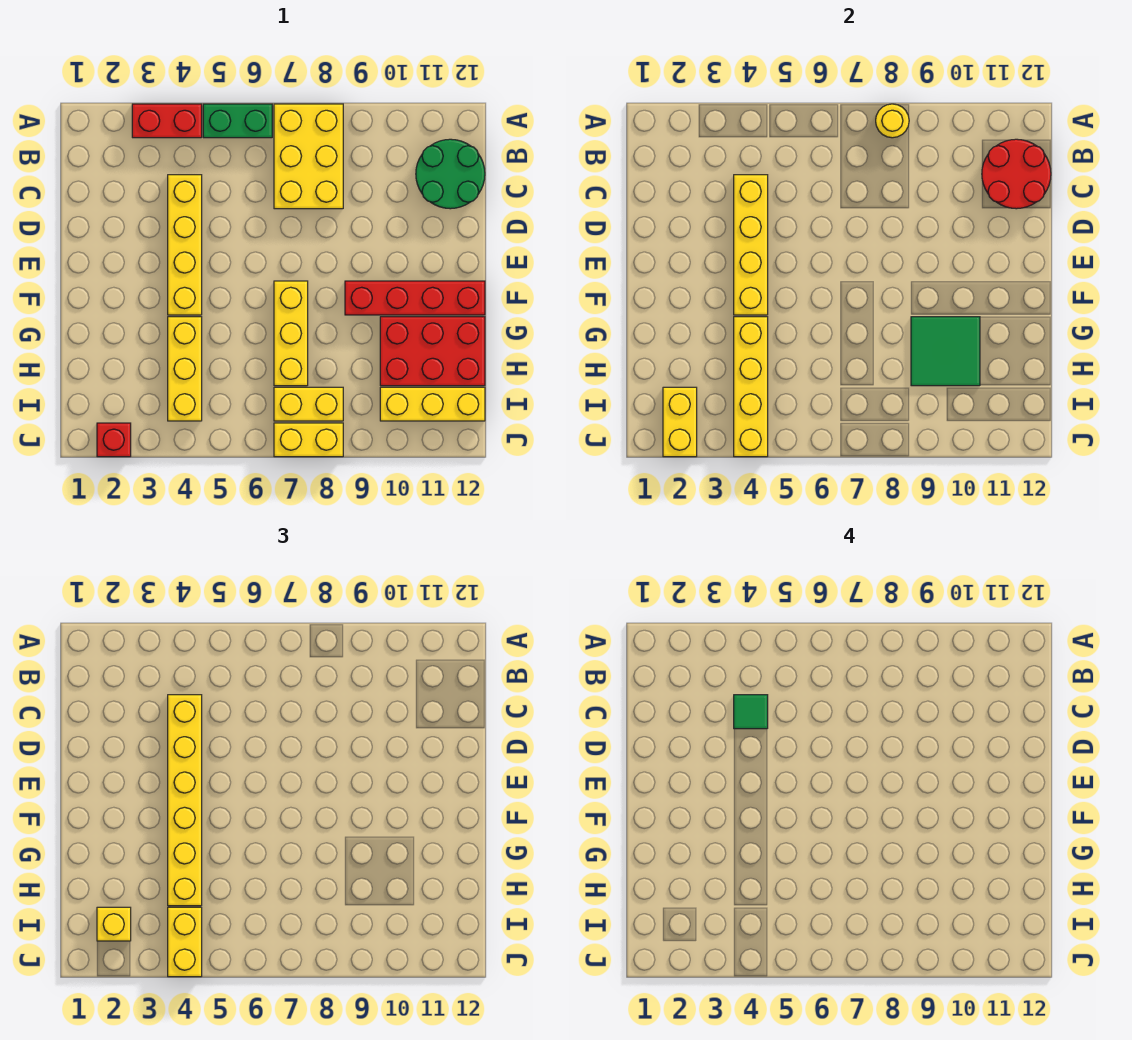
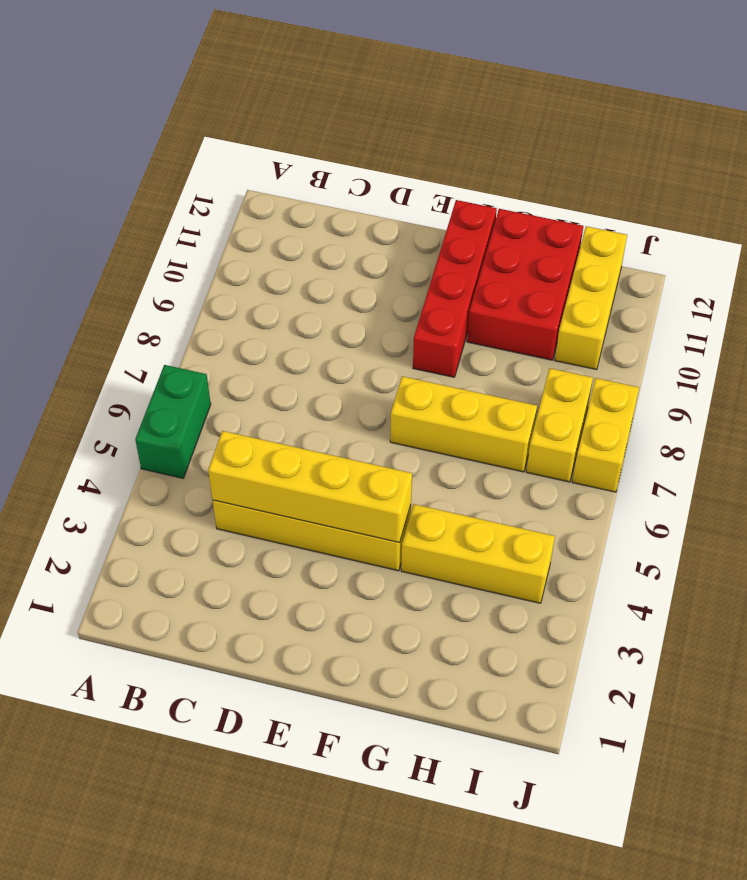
none -> red brick A3:A4 level 1
none -> yellow brick A7:C8 level 1
none -> green round brick B11:C12 level 1

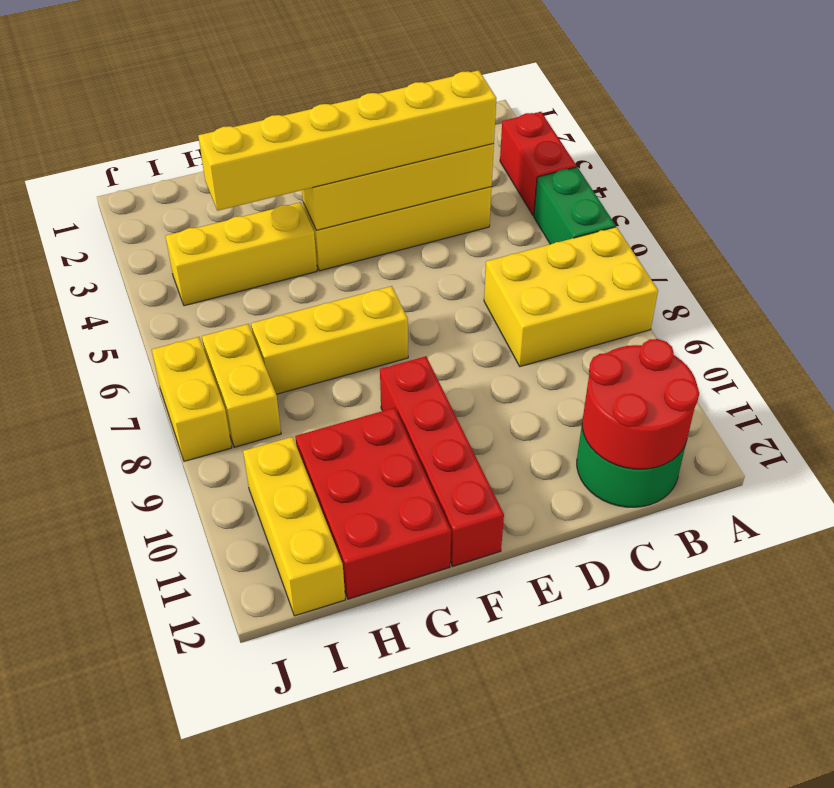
none -> red brick J2 level 1
none -> yellow round brick A8 level 2
none -> yellow brick G4:J4 level 2

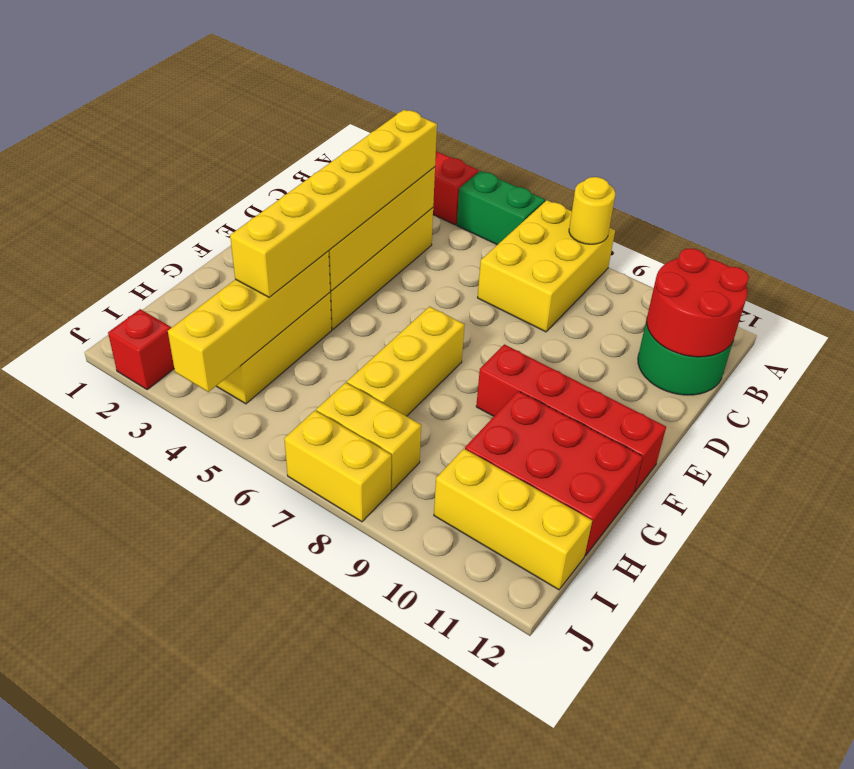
none -> green tile G9:H10 level 2
none -> yellow brick I2:J2 level 2
none -> yellow brick I2 level 3

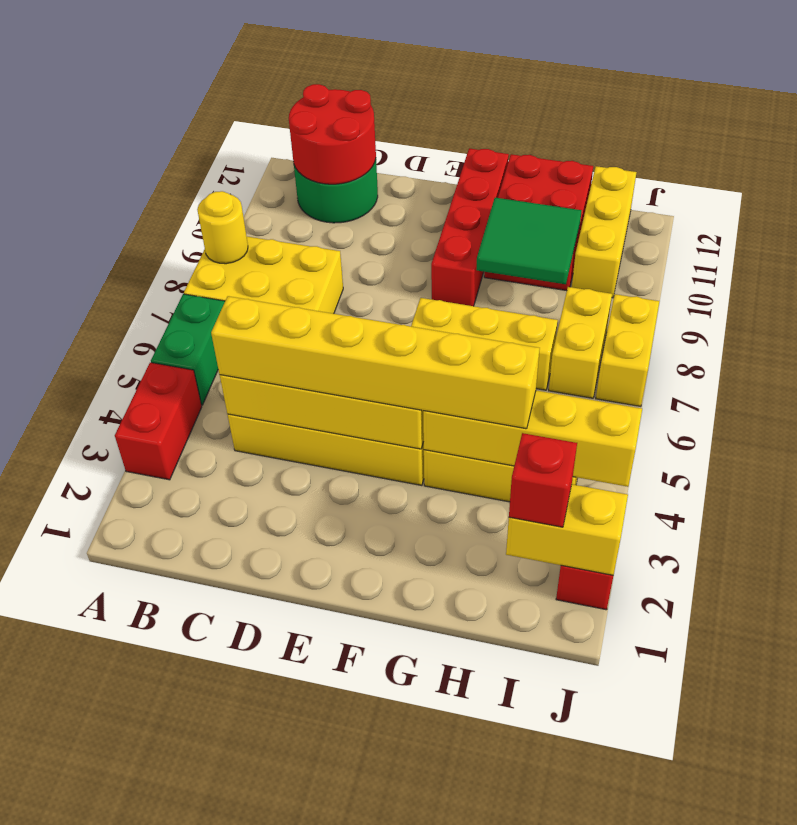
red brick I2 level 3 -> yellow brick I2 level 3
none -> yellow brick I4:J4 level 3
none -> green tile C4 level 4

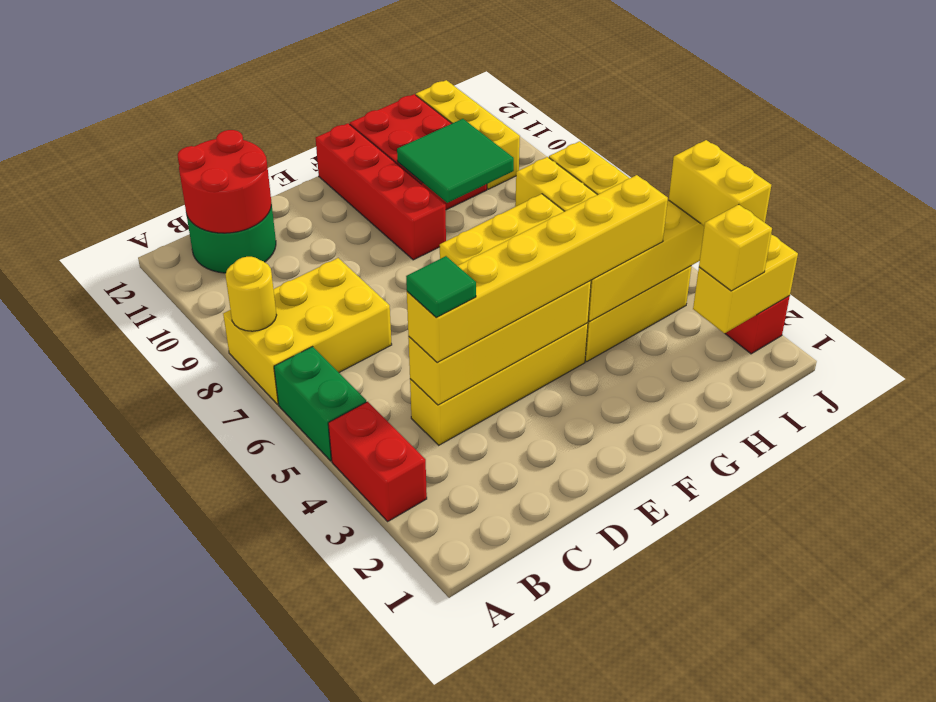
yellow brick J3:J4 level 3 -> yellow brick I4:J4 level 3

